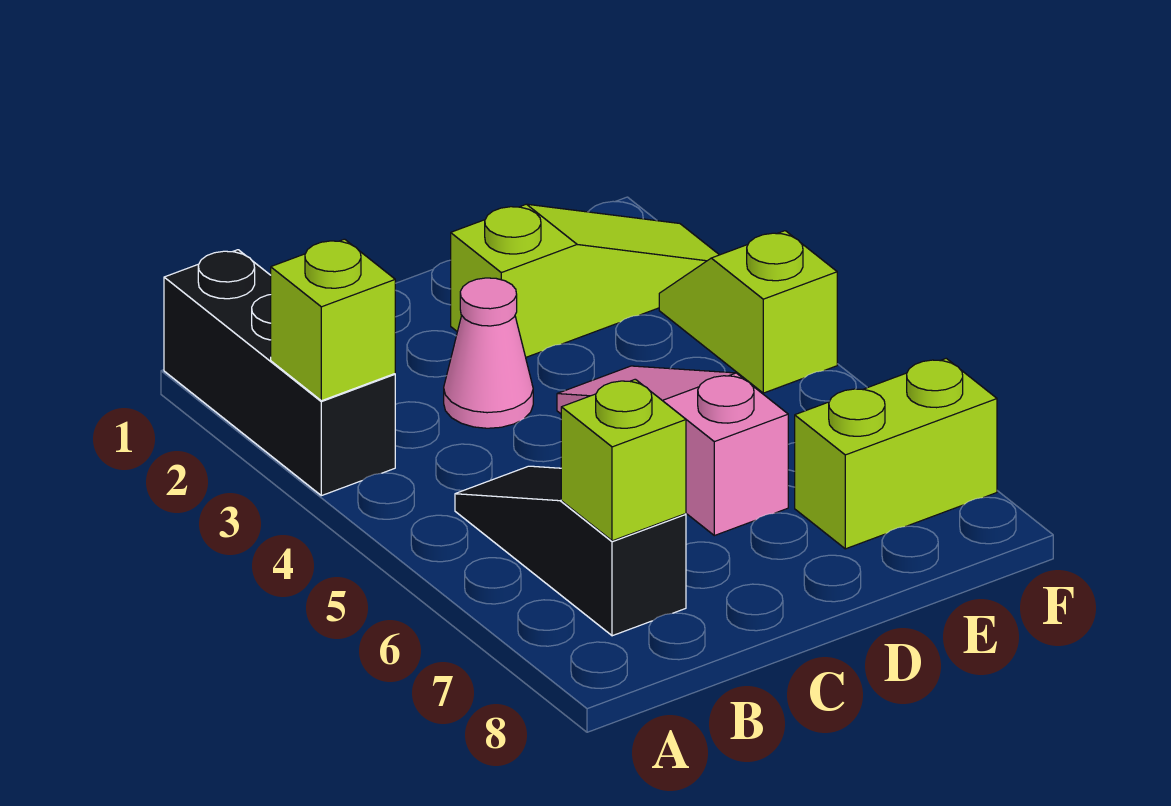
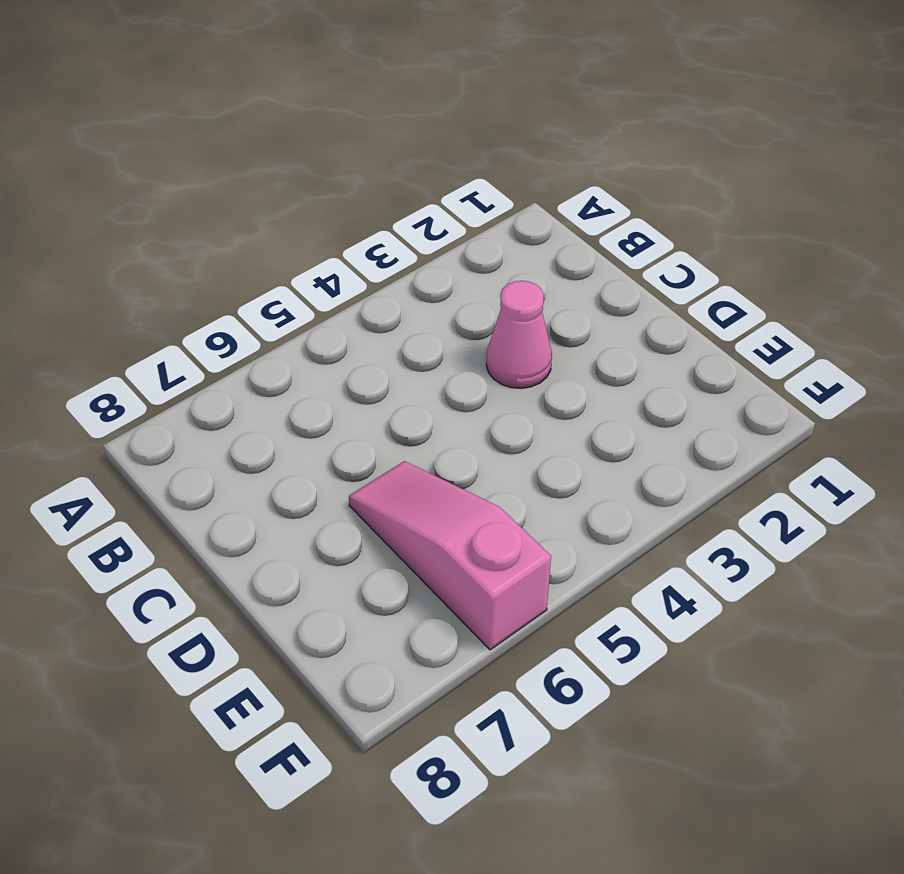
pink slope D6:F6 level 1 top F -> pink slope D4:D6 level 1 top 6
none -> black brick A1:A3 level 1
none -> black slope B5:B7 level 1 top 7

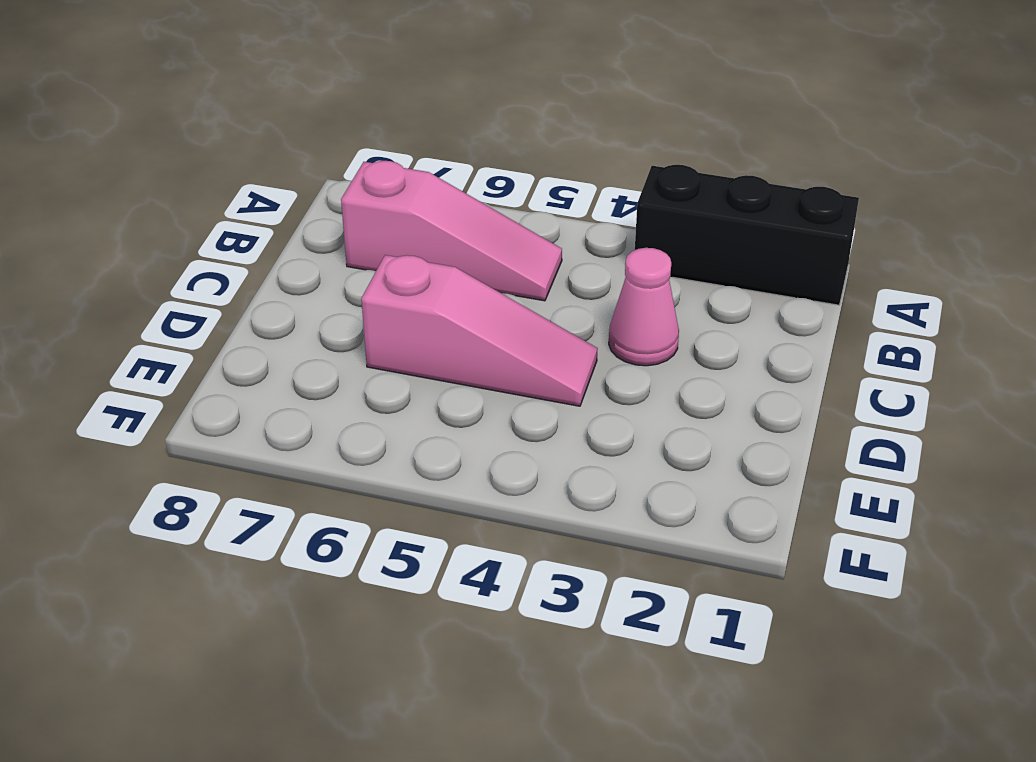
pink slope B5:B7 level 1 top 7 -> black slope B5:B7 level 1 top 7
none -> lime slope D2:F2 level 1 top D
none -> lime brick E7:F7 level 1

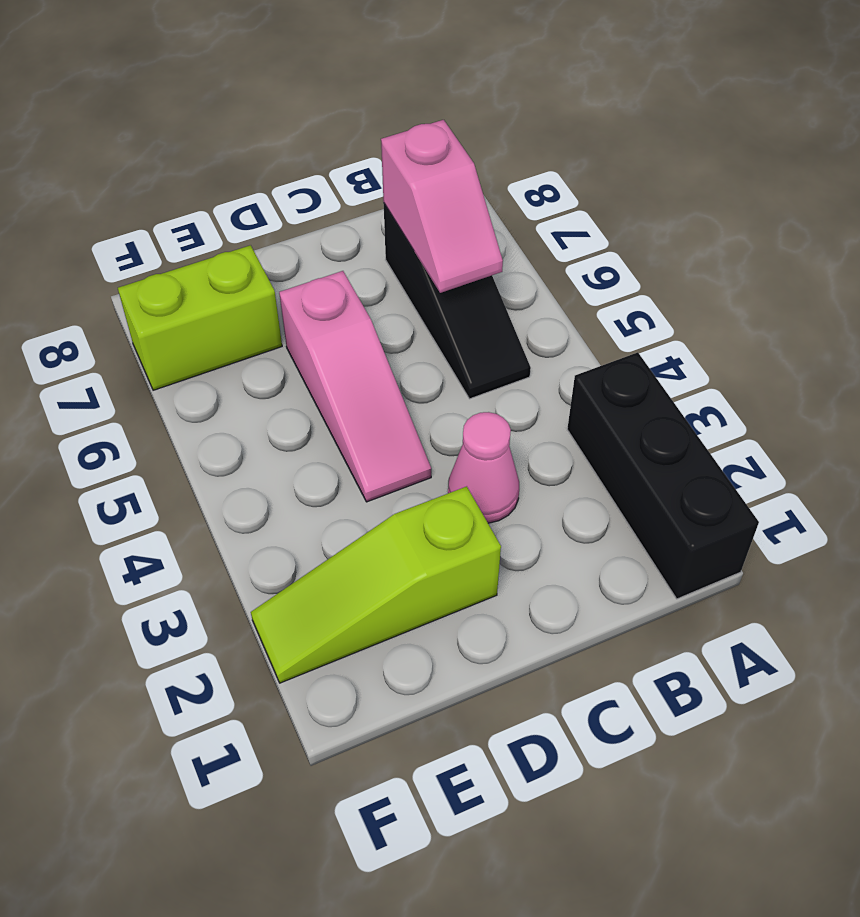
pink slope B6:B7 level 2 top 7 -> lime brick B7 level 2
none -> lime slope F3:F4 level 1 top 4
none -> lime brick A3 level 2

